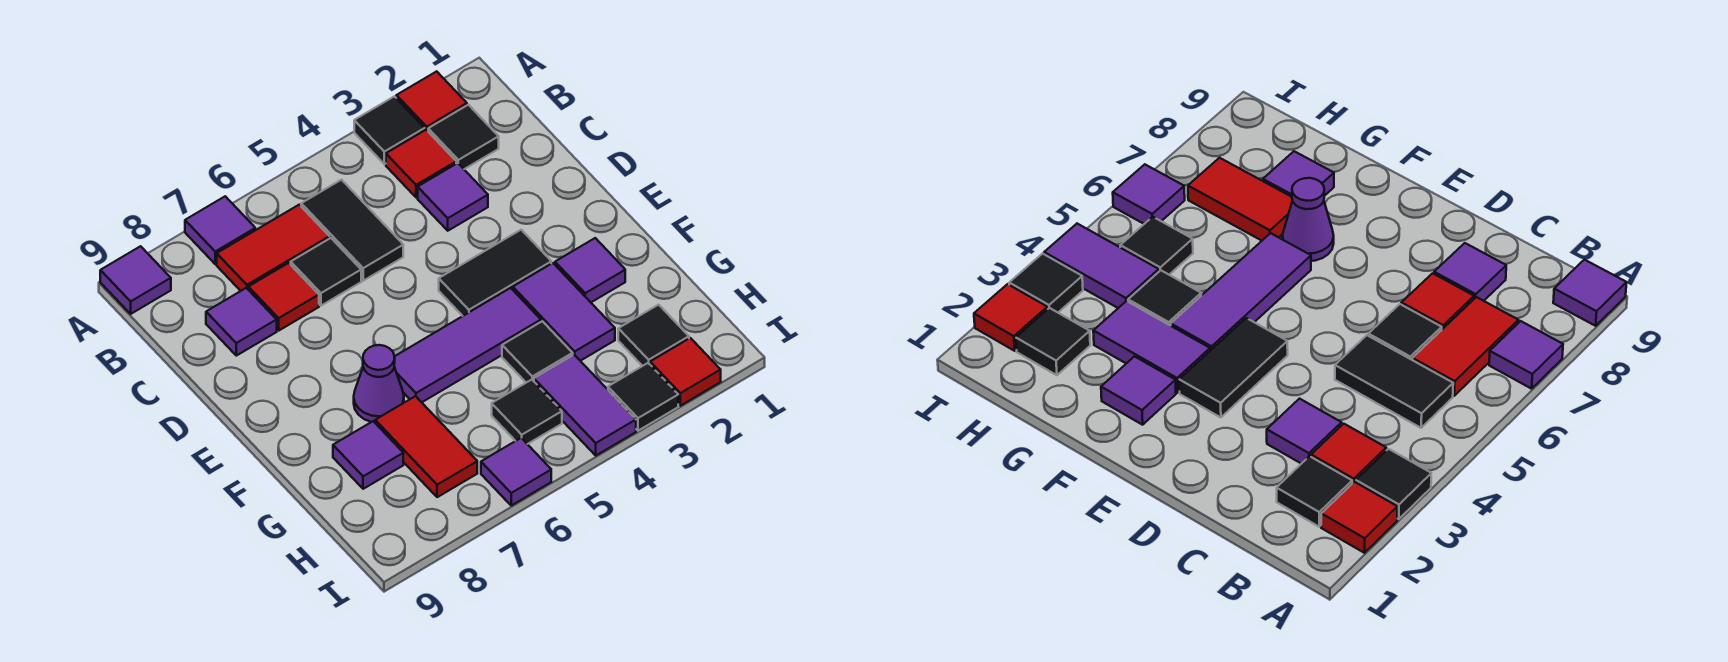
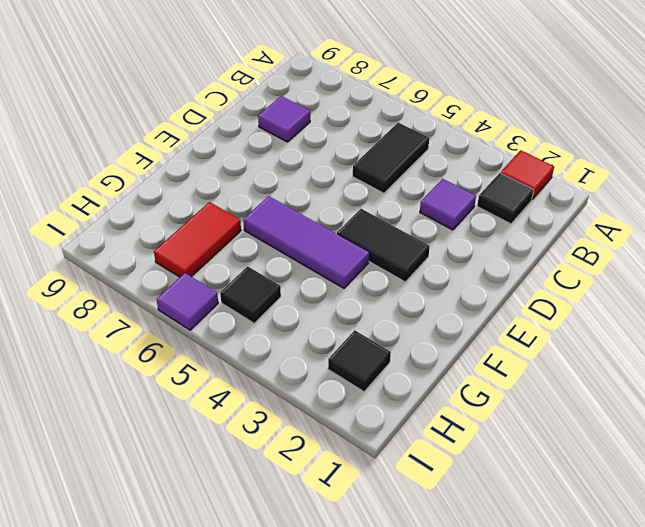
none -> black tile A3 level 1
none -> purple tile A7 level 1
none -> purple tile A9 level 1

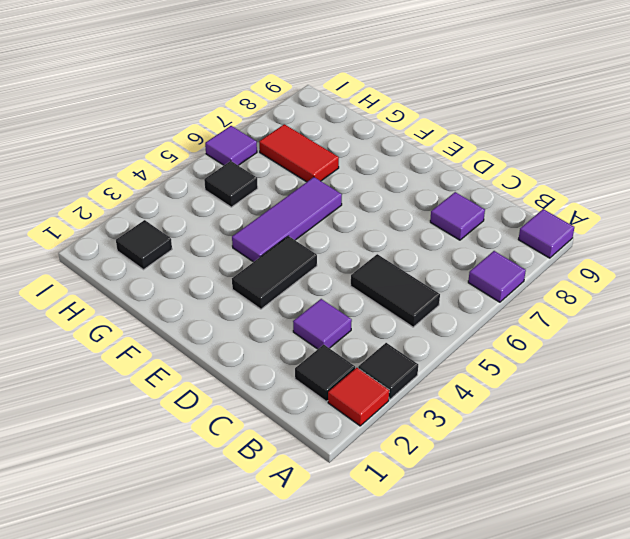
none -> red tile B3 level 1
none -> red tile B6:B7 level 1
none -> black tile C6 level 1

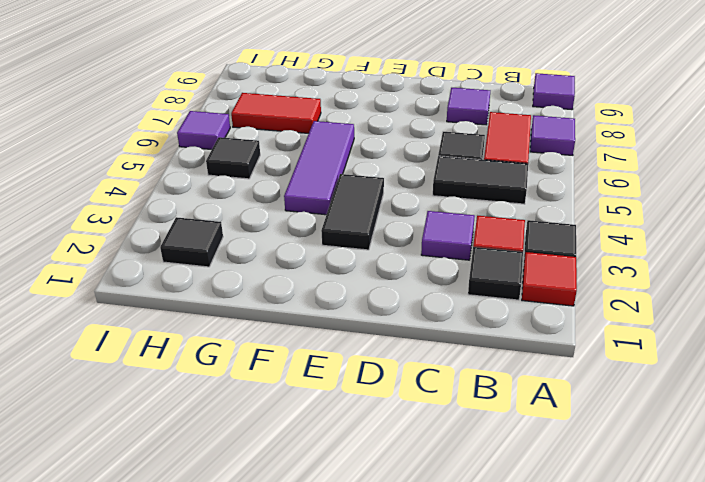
none -> red tile C7 level 1
none -> purple tile F2 level 1
none -> purple tile F3:G3 level 1

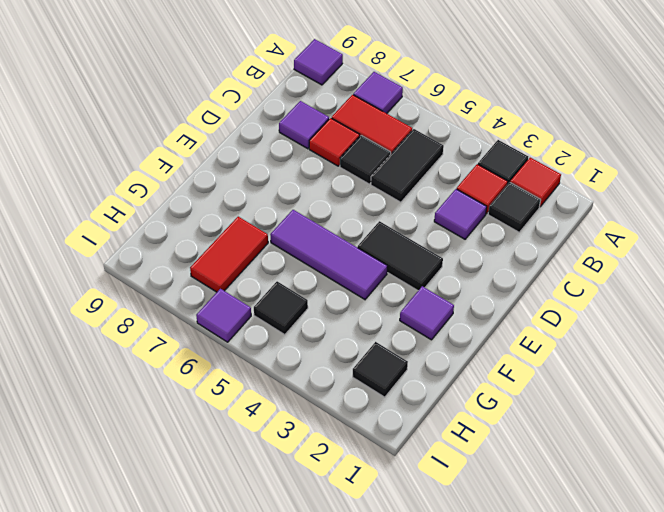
none -> purple tile F3:G3 level 1
none -> purple cone F7 level 1
none -> black tile G4 level 1

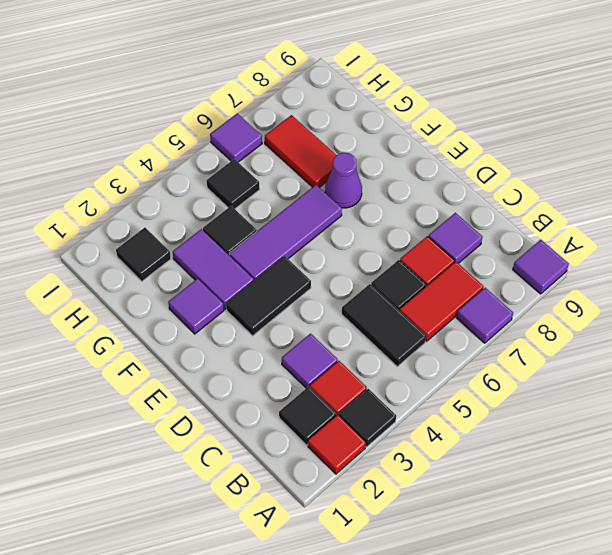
none -> purple tile G8 level 1
none -> purple tile H4:I4 level 1
none -> red tile I2 level 1

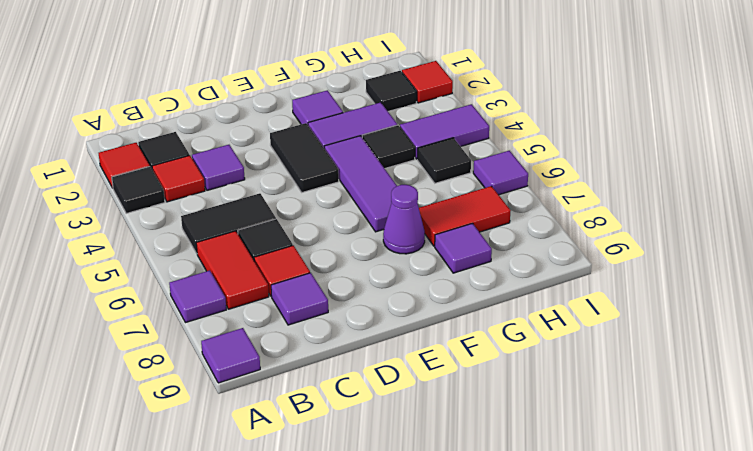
none -> black tile I3 level 1

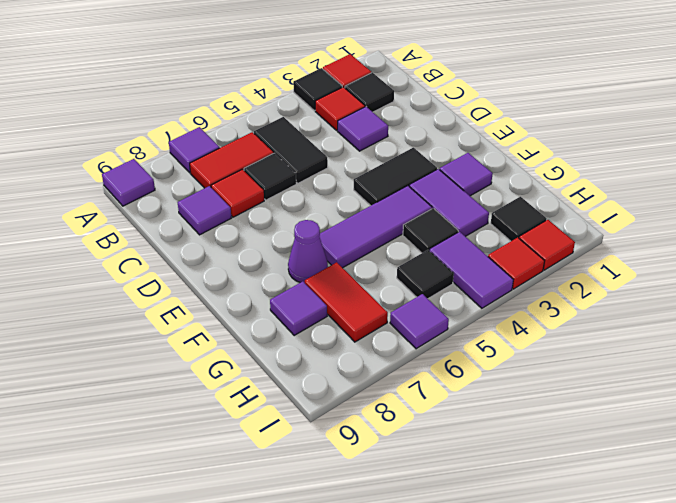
red tile I3 level 1 -> black tile I3 level 1

